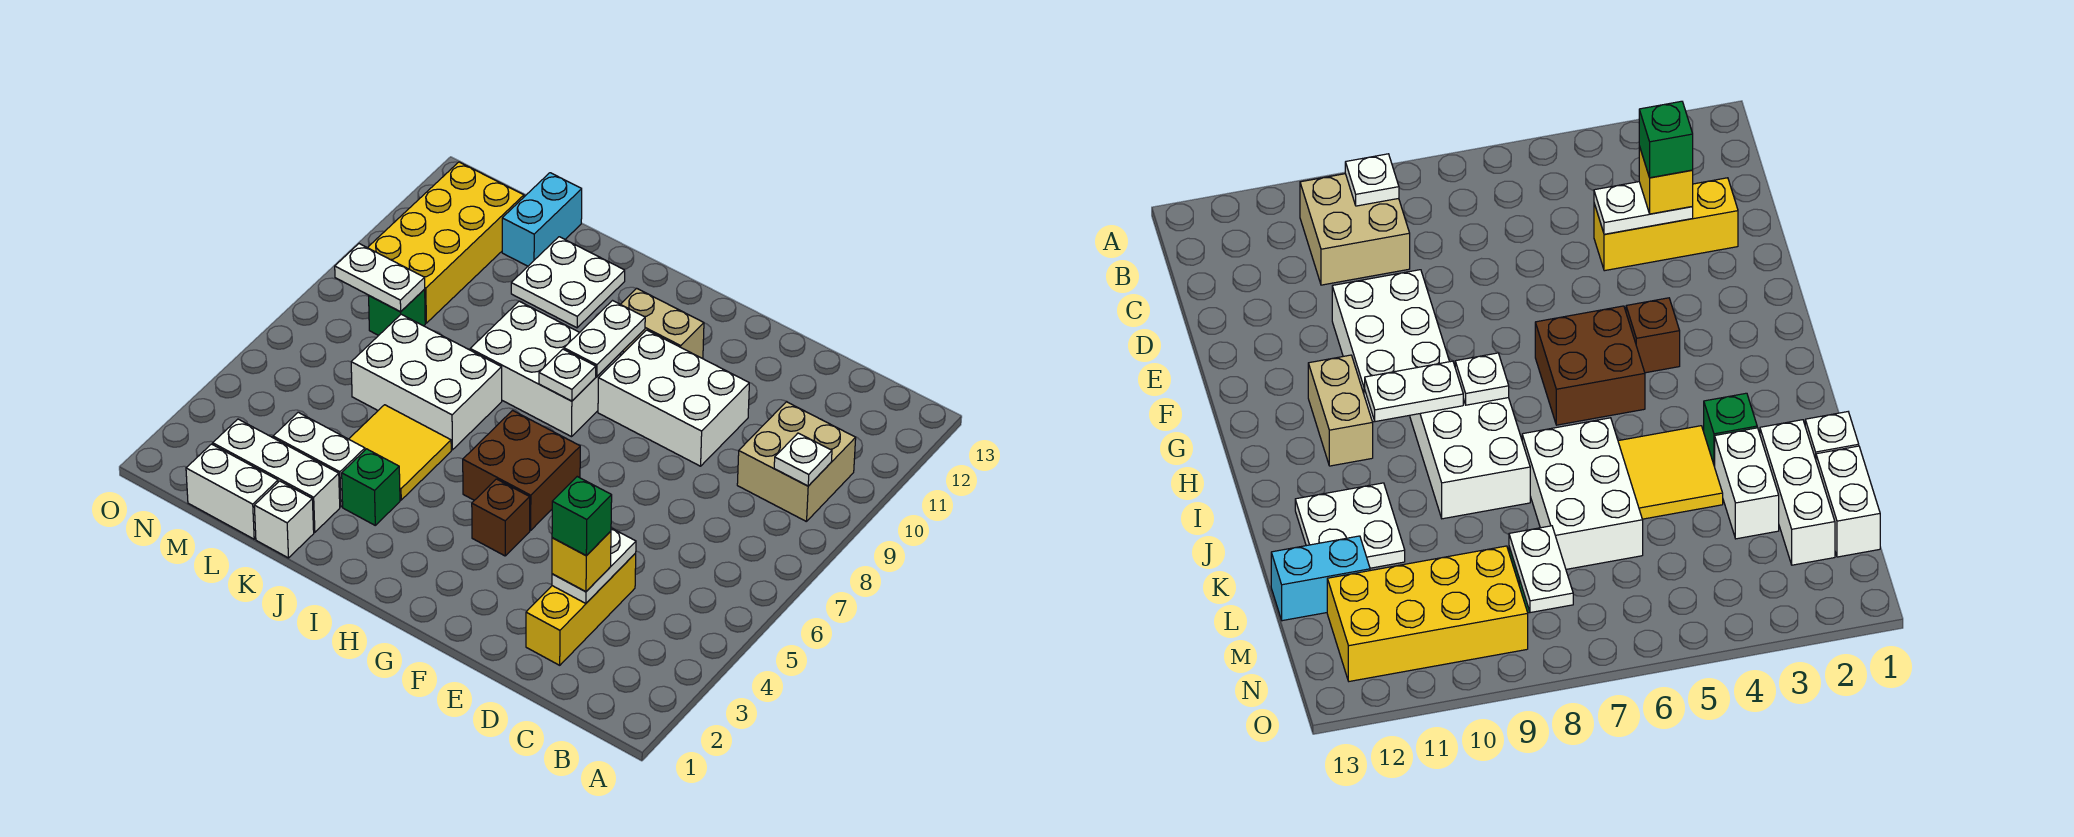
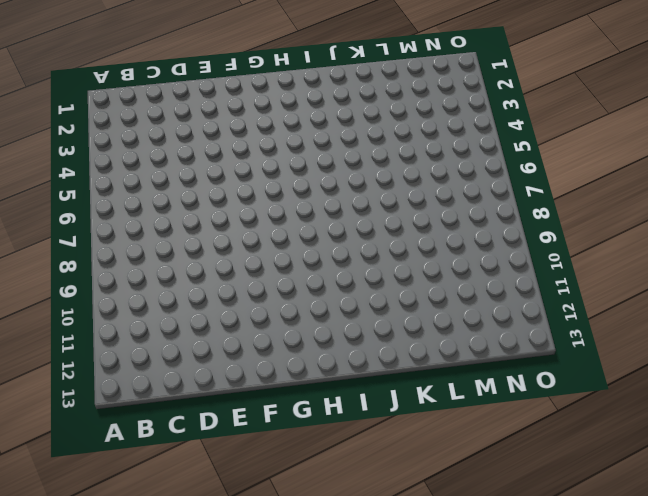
none -> tan brick B9:C10 level 1
none -> yellow brick D2:D4 level 1
none -> white brick E9:G10 level 1

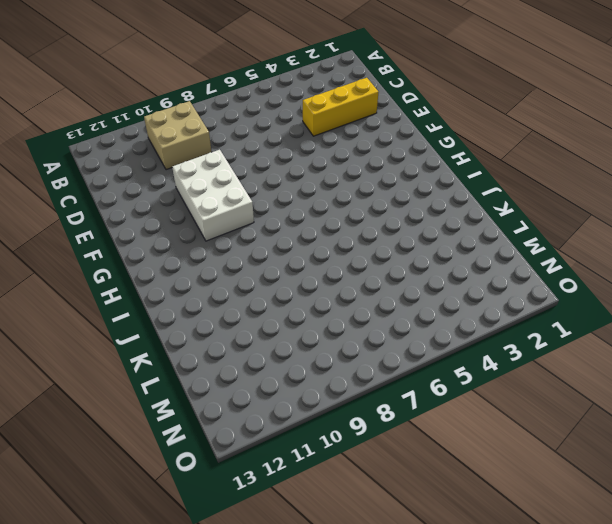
none -> brown brick G4 level 1
none -> brown brick G5:H6 level 1
none -> tan brick G11:H11 level 1

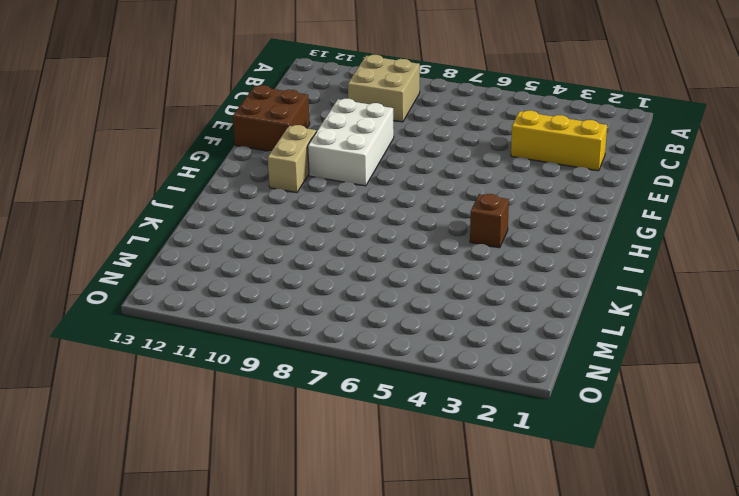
brown brick E12:F13 level 1 -> brown brick G5:H6 level 1
brown brick I4 level 1 -> brown brick G4 level 1
none -> white brick H8:J9 level 1
none -> green brick J3 level 1
none -> yellow tile J4:K5 level 1

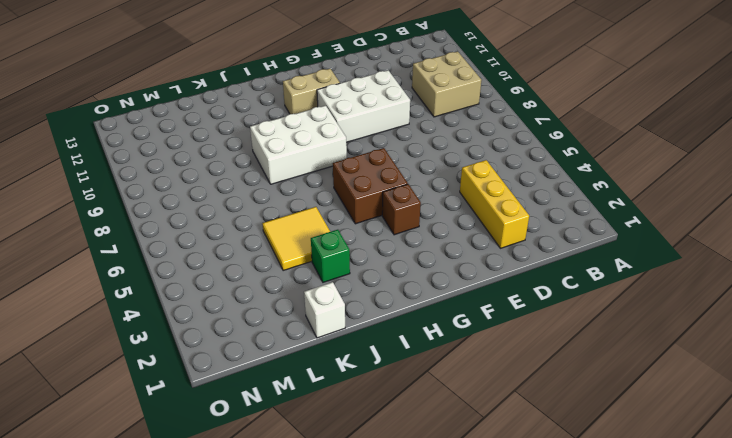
none -> white brick J6:L7 level 1
none -> white plate J11:K12 level 1
none -> white brick K2:M2 level 1

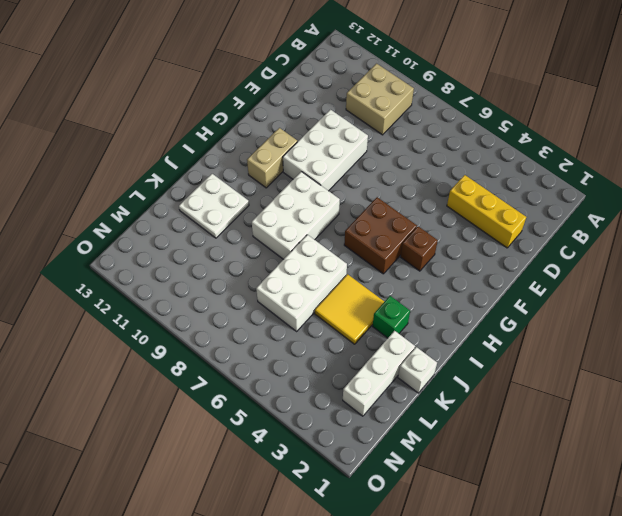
none -> white brick K3:L3 level 1
none -> white brick L1:M1 level 1
none -> cyan brick L12:L13 level 1

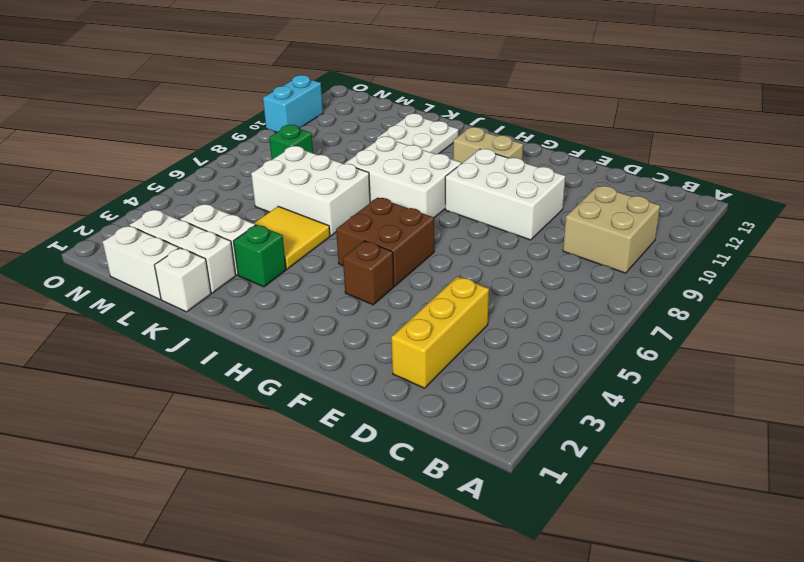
cyan brick O10:O11 level 1 -> cyan brick L12:L13 level 1
none -> yellow brick M9:N12 level 1
none -> white plate B9 level 2
none -> white plate D3:D4 level 2

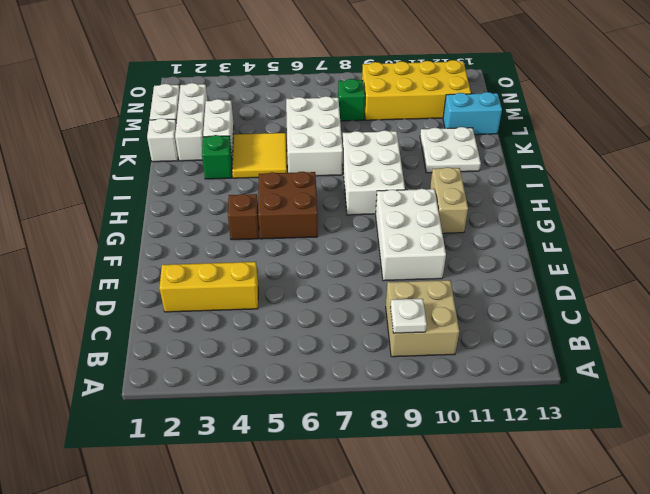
none -> white plate D3:D4 level 2
none -> white plate H8 level 2
none -> white plate H9:H10 level 2

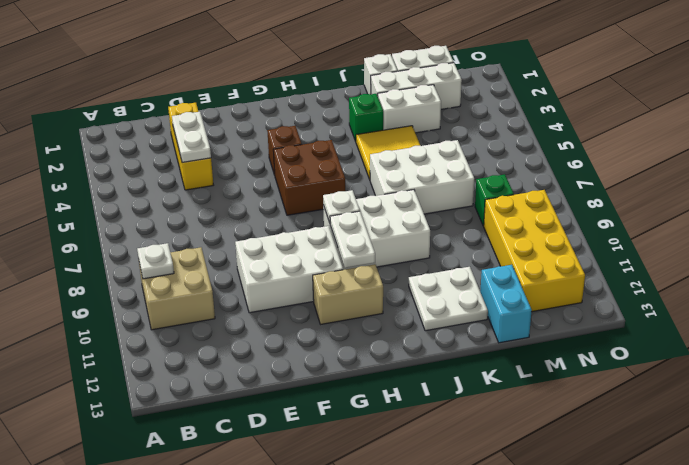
none -> white plate M8:N8 level 2
none -> yellow brick D3 level 3
none -> green brick D3 level 4

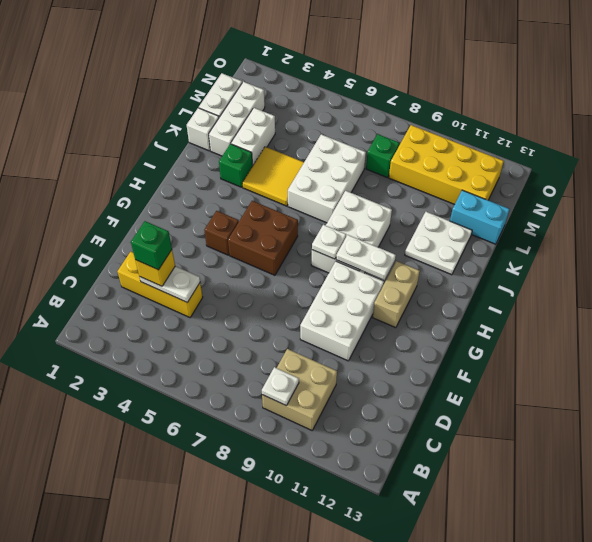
none -> white plate M8:N8 level 2

